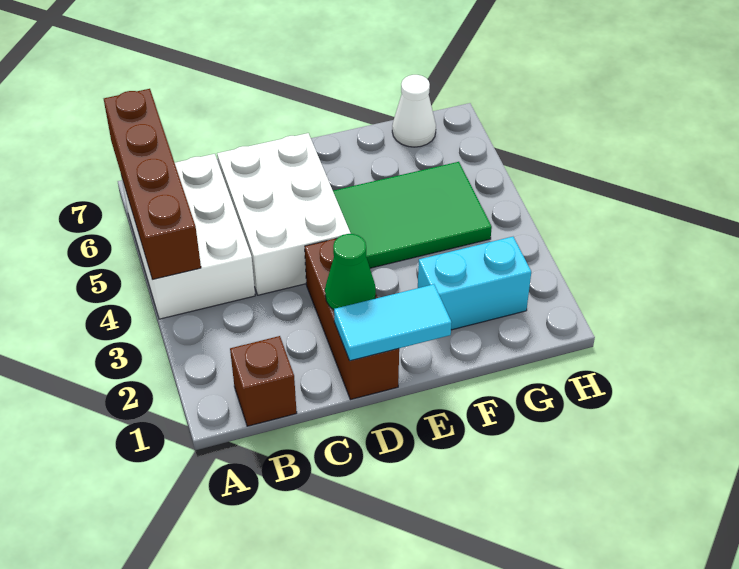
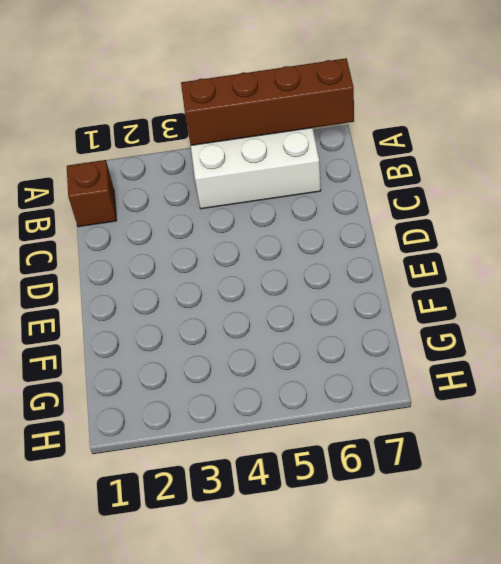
none -> white brick C4:D6 level 1
none -> brown brick D1:D3 level 1

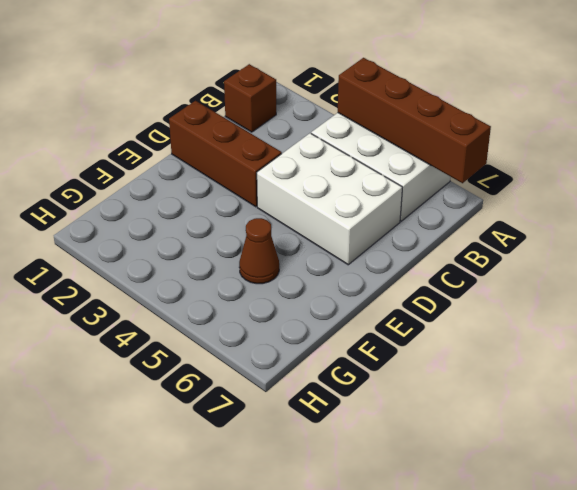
brown cone F5 level 1 -> green tile E4:G5 level 1
none -> cyan brick F2:G2 level 1
none -> white cone G7 level 1

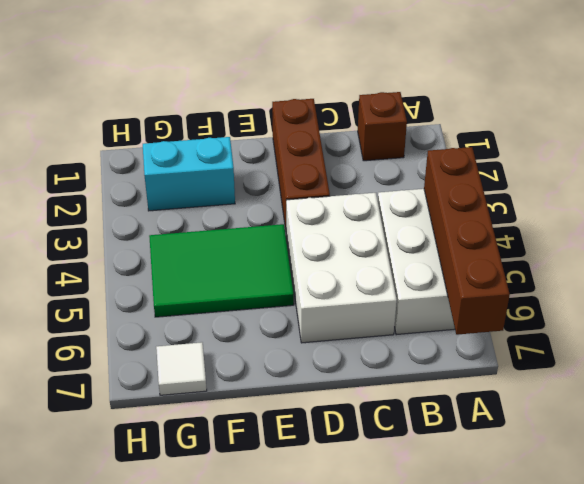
white tile G7 level 1 -> white cone G7 level 1
none -> cyan tile D1:E1 level 2
none -> green cone D2 level 2

